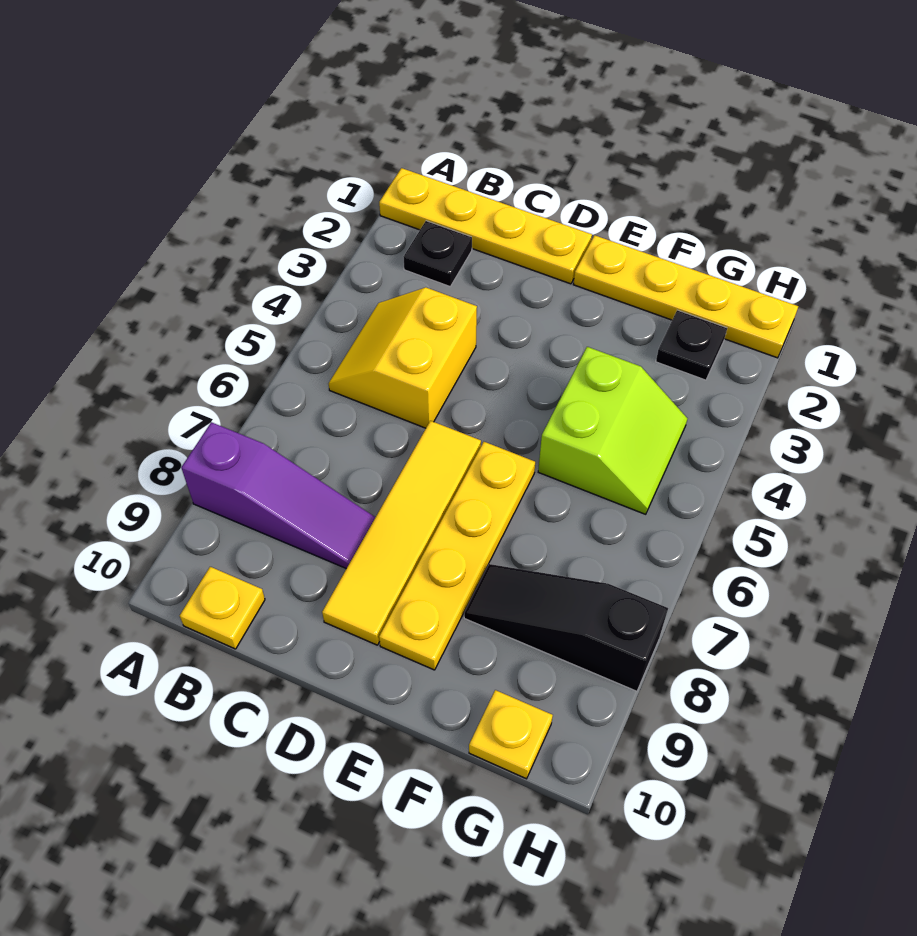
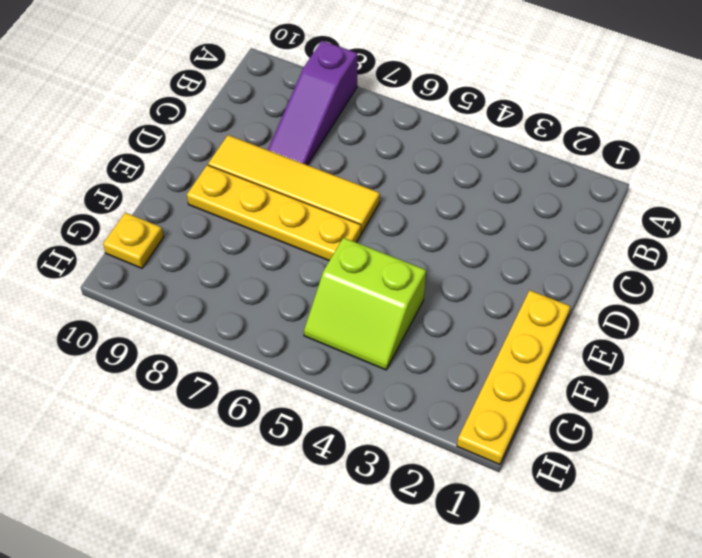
none -> yellow plate A1:D1 level 1
none -> black plate B2 level 1
none -> yellow slope B4:C5 level 1 top C

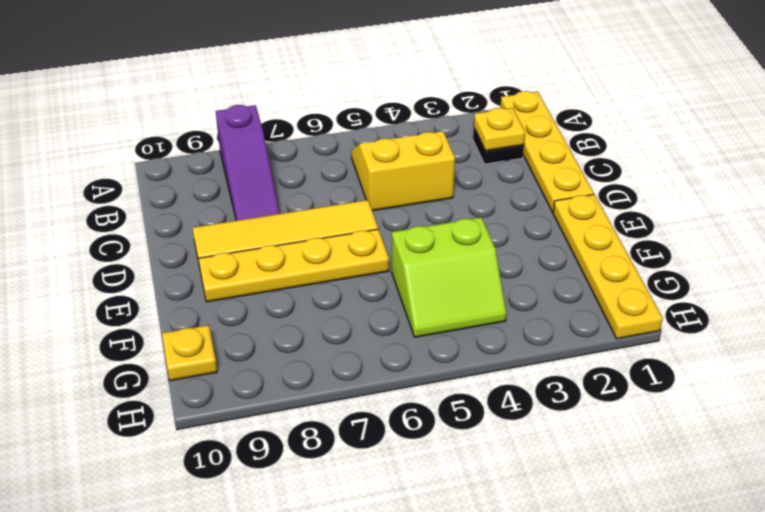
yellow plate B2 level 2 -> yellow plate B10 level 1
none -> black slope F8:H8 level 1 top H
none -> black plate G2 level 1

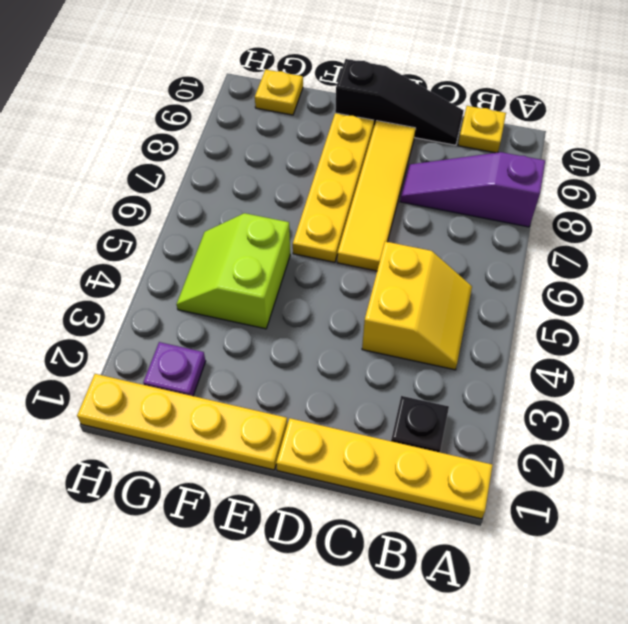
black slope C10:E10 level 1 top E -> black slope F8:H8 level 1 top H
purple plate G2 level 1 -> black plate G2 level 1

